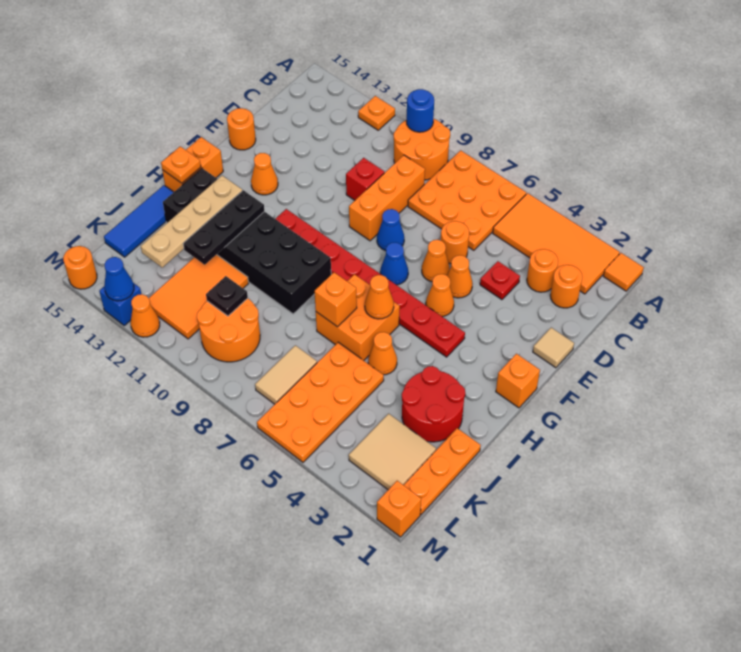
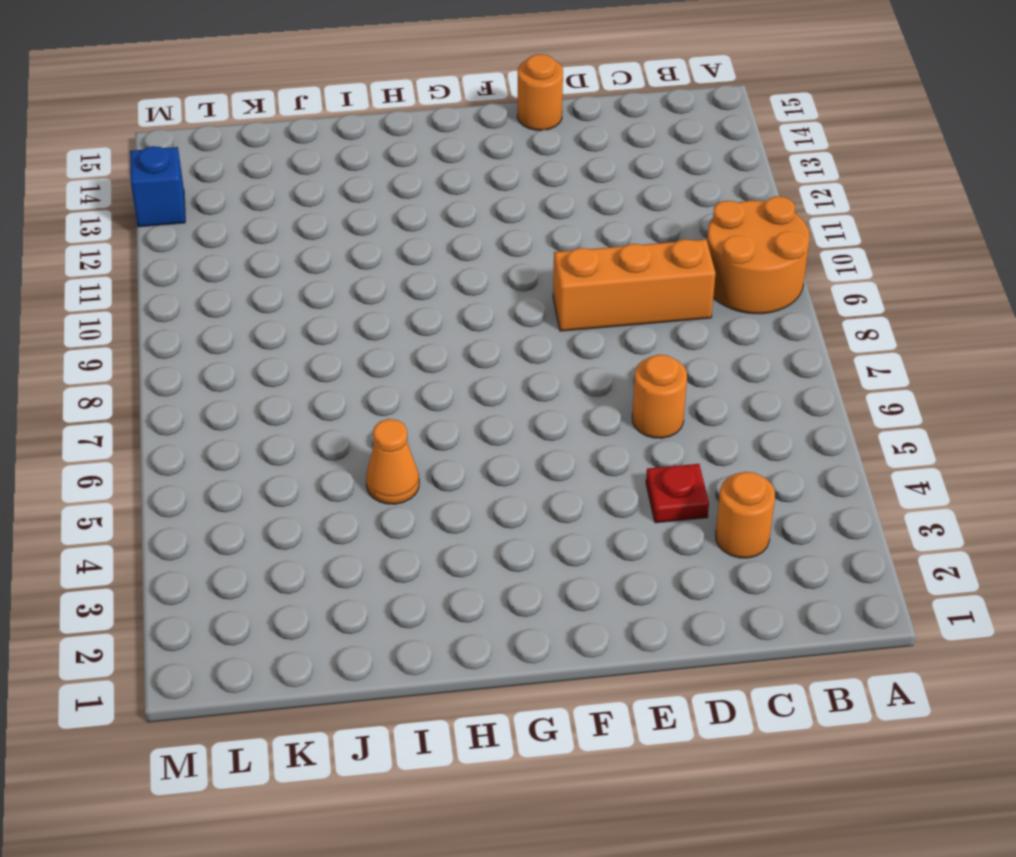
none -> orange tile A1 level 1
none -> orange tile A2:B5 level 1
none -> orange plate A6:C8 level 1
none -> orange plate A12 level 1

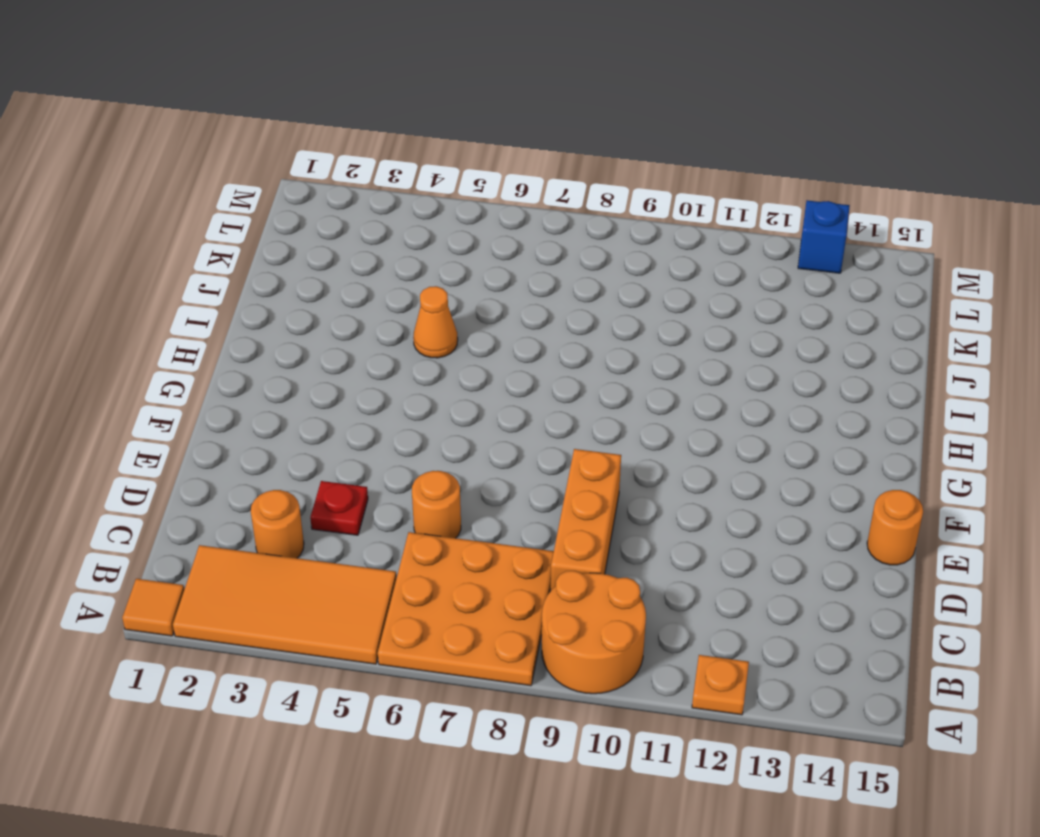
none -> orange round brick C2 level 1
none -> red brick D10 level 1
none -> tan tile E1 level 1
none -> orange cone E5 level 1

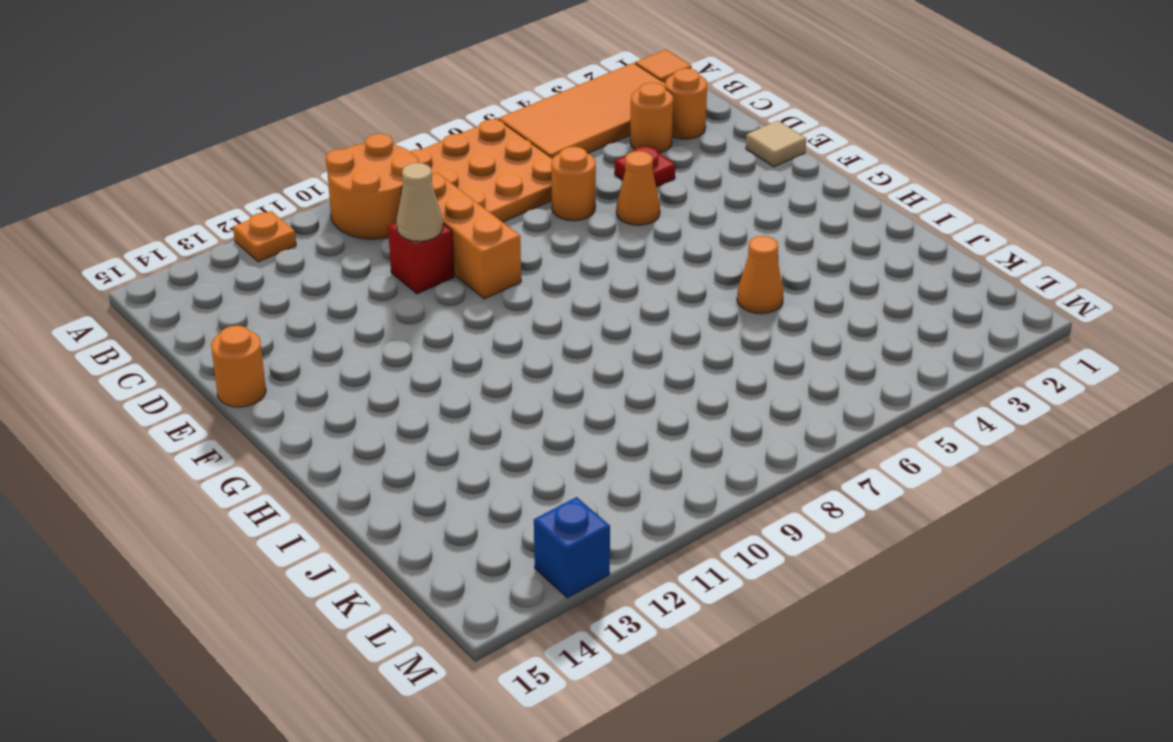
tan cone D10 level 2 -> none
none -> orange cone E6 level 1
none -> blue cone E8 level 1
none -> orange cone F5 level 1
none -> blue cone F7 level 1

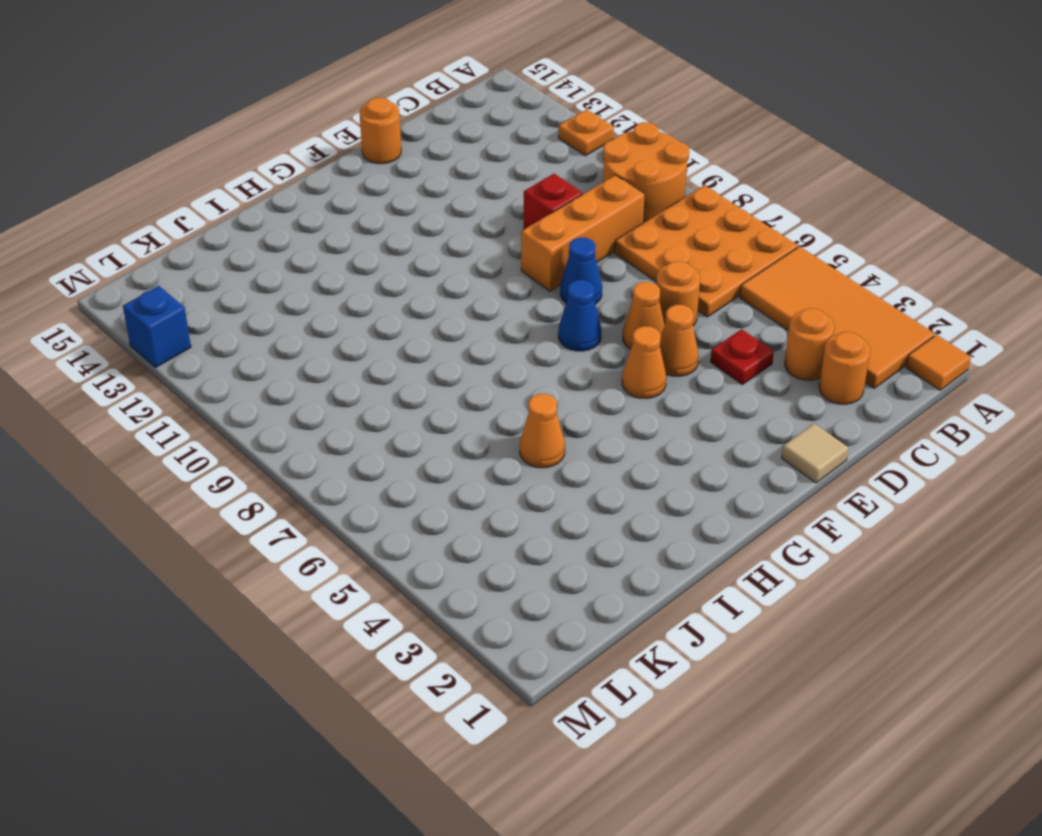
none -> orange cone F13 level 1
none -> orange brick G1 level 1
none -> red plate G4:G11 level 1
none -> orange brick G15:H15 level 1

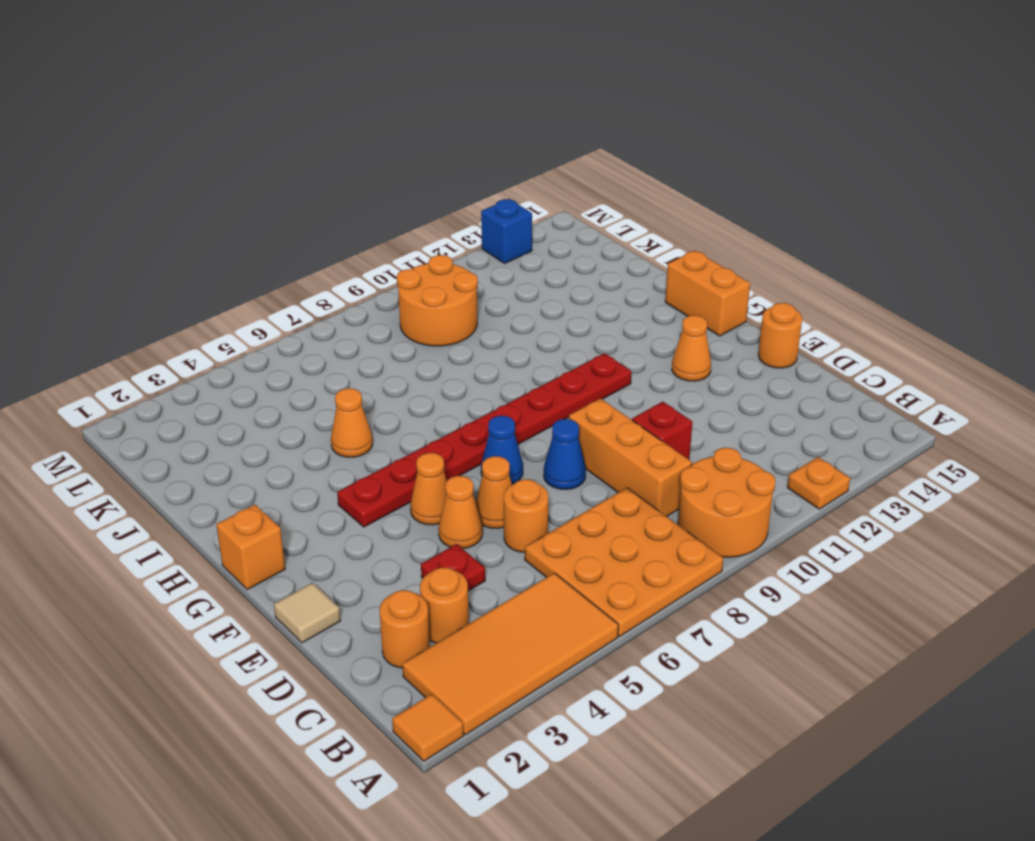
none -> orange brick H6:I7 level 1
none -> black brick H9:I14 level 1
none -> red round brick I2:J3 level 1
none -> blue tile I15:K15 level 1

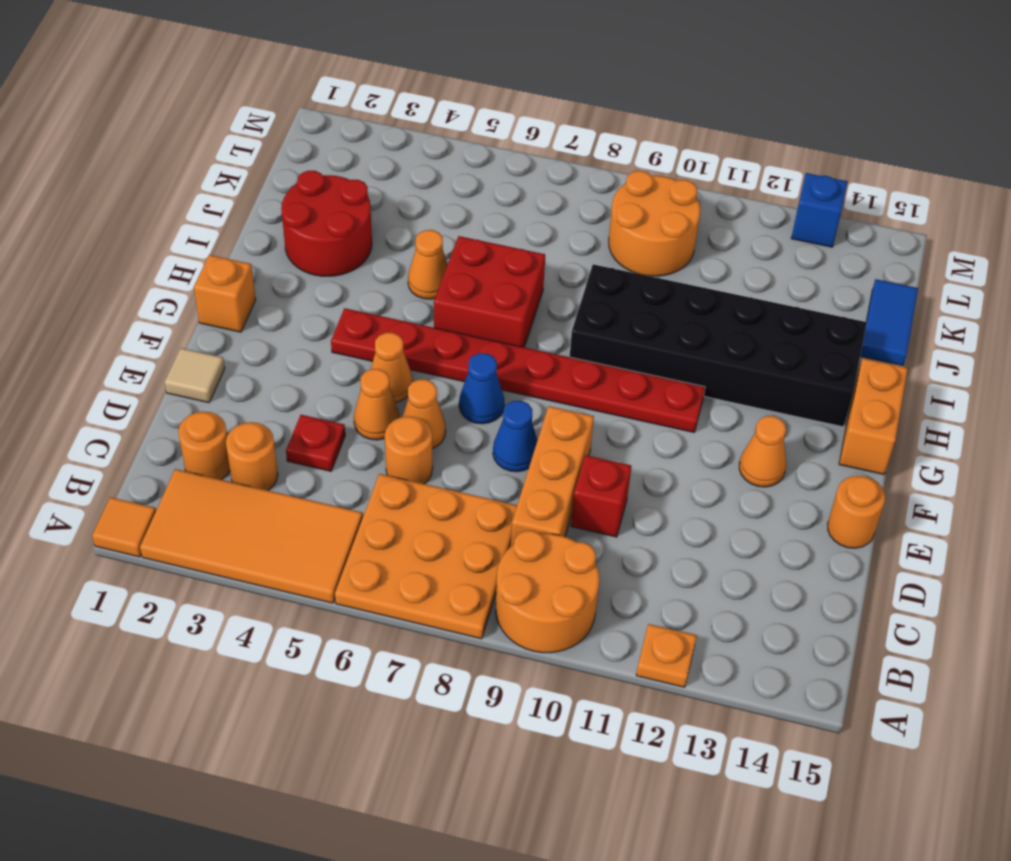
red brick H6:I7 level 1 -> orange brick H6:I7 level 1
blue tile J15:K15 level 1 -> blue tile I15:K15 level 1
none -> orange plate J1:L1 level 1
none -> orange plate J5:M6 level 1
none -> orange tile J11:L12 level 1
none -> tan tile K2:L3 level 1

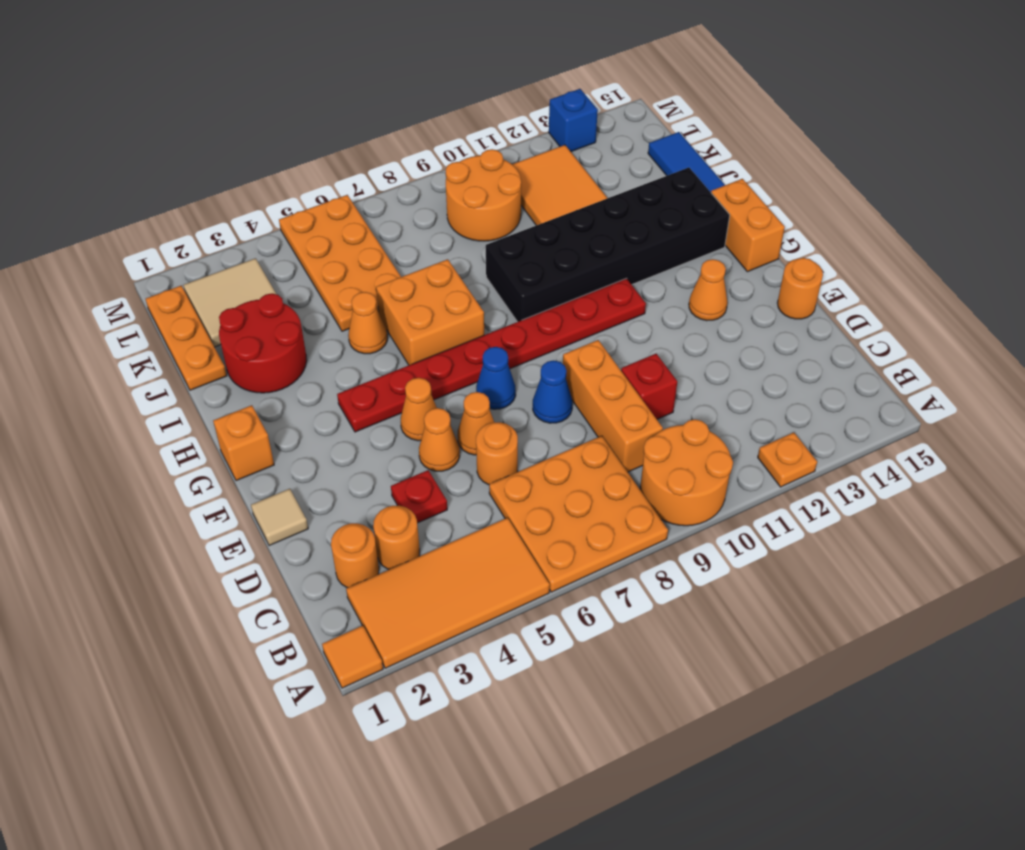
none -> tan tile K7:L7 level 1
none -> orange brick M1 level 1
none -> orange cone M12 level 1
none -> orange round brick M15 level 1

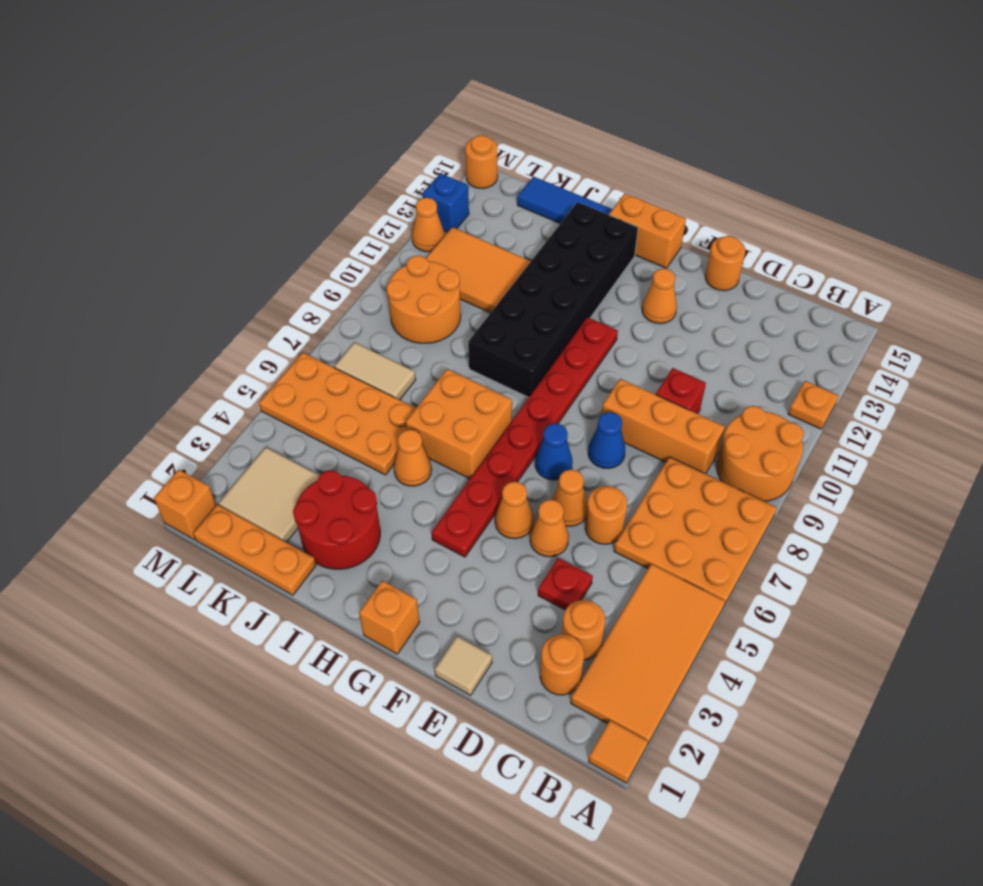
none -> blue round brick A10 level 2
none -> orange cone H6 level 2
none -> black plate H12:J12 level 2
none -> tan plate H13:K13 level 2

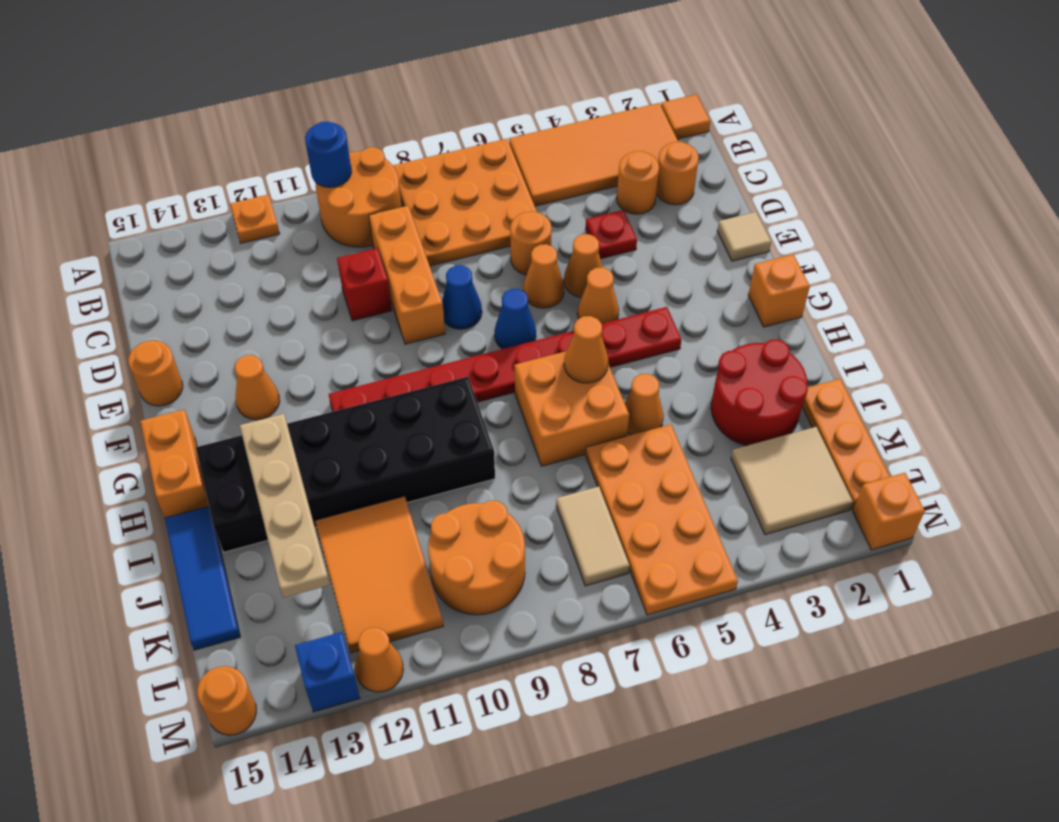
none -> black plate H12:J12 level 2
none -> orange plate H15 level 2
none -> orange brick I7 level 2
none -> black plate K10 level 2

